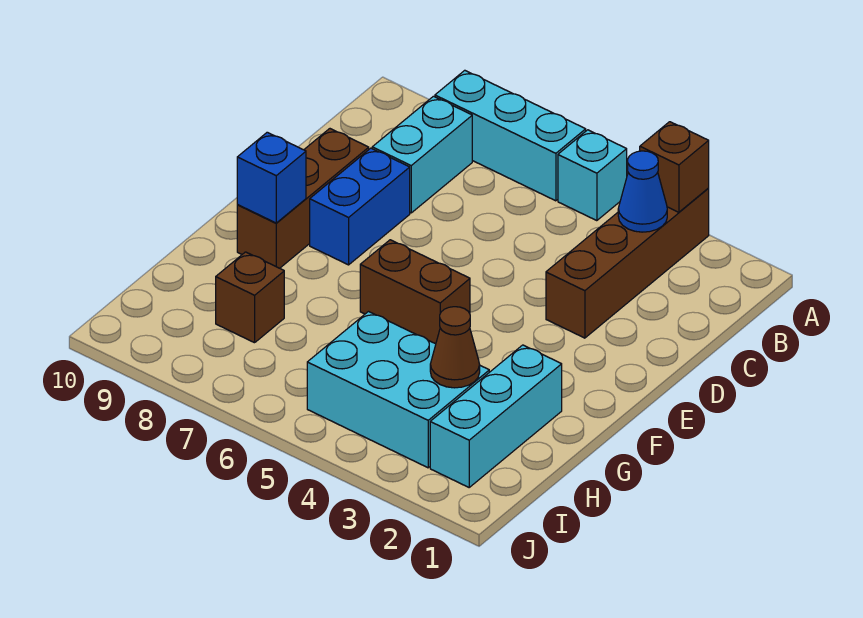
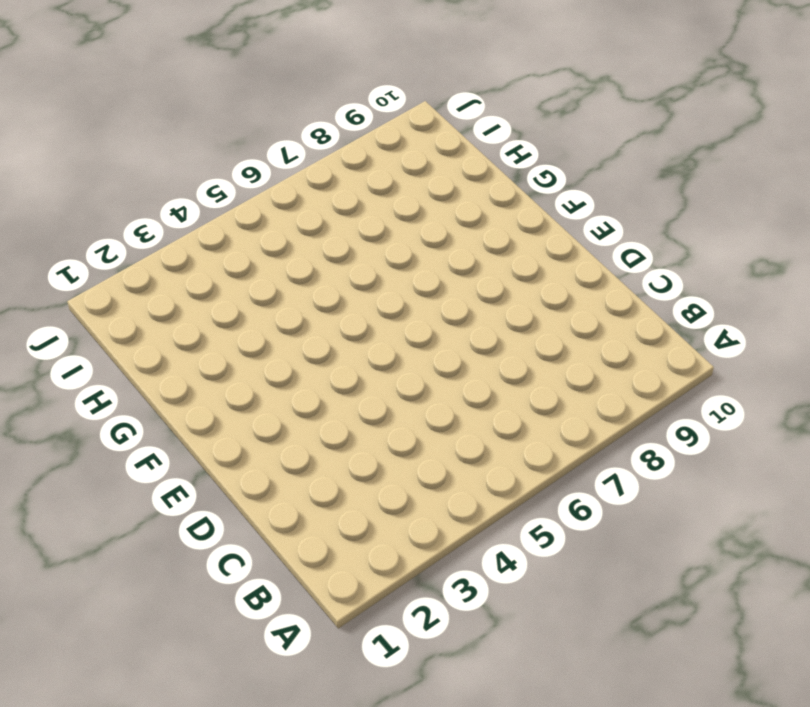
none -> brown brick A3:D3 level 1
none -> cyan brick A5 level 1
none -> cyan brick A6:A8 level 1

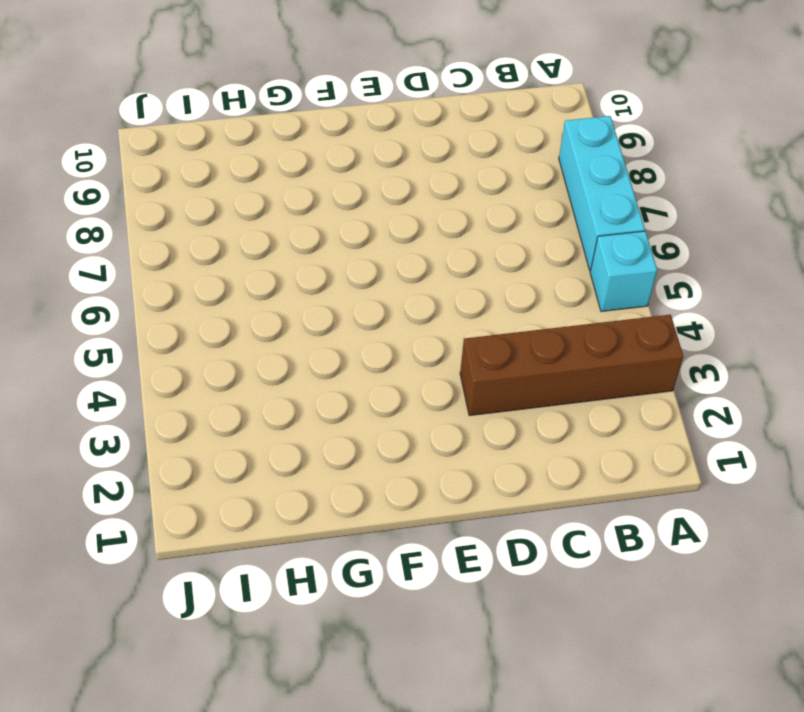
none -> cyan brick B8:C8 level 1
none -> blue brick D8:E8 level 1
none -> brown brick D9:F9 level 1

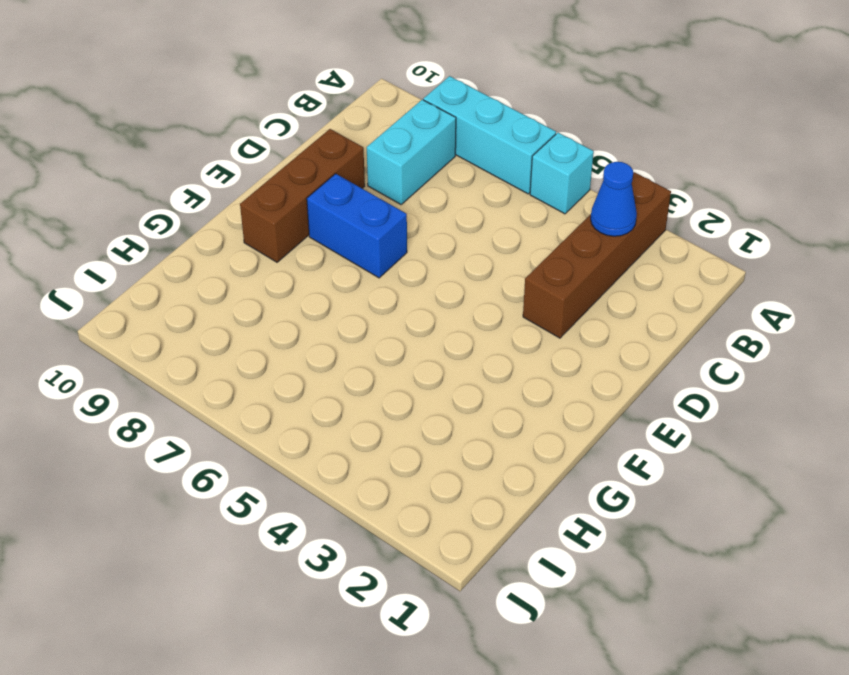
blue brick E7:E8 level 1 -> blue brick D8:E8 level 1
none -> brown brick F5:F6 level 1
none -> cyan brick G2:I2 level 1
none -> cyan brick H3:I5 level 1

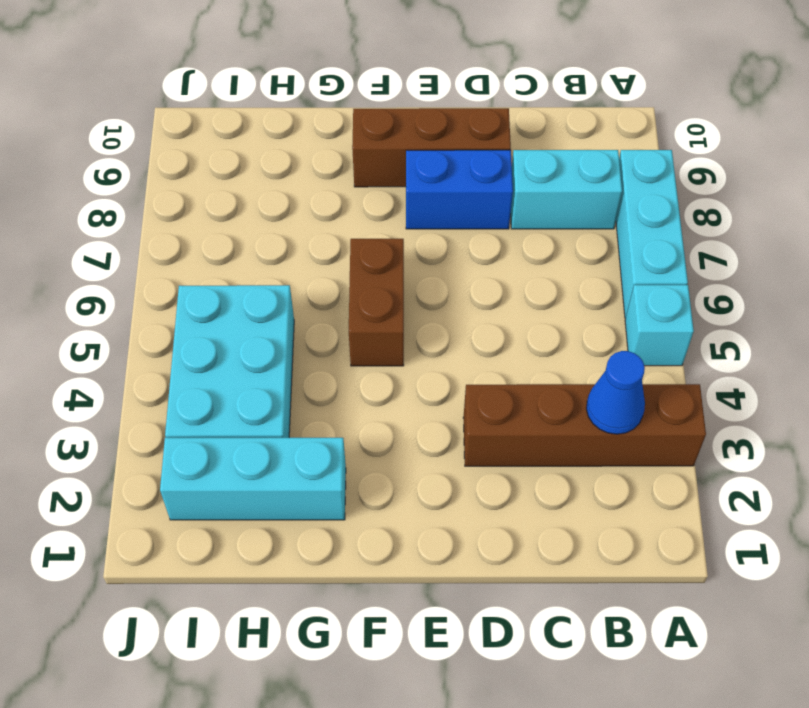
none -> brown brick H8 level 1
none -> brown brick A3 level 2
none -> blue brick F9 level 2

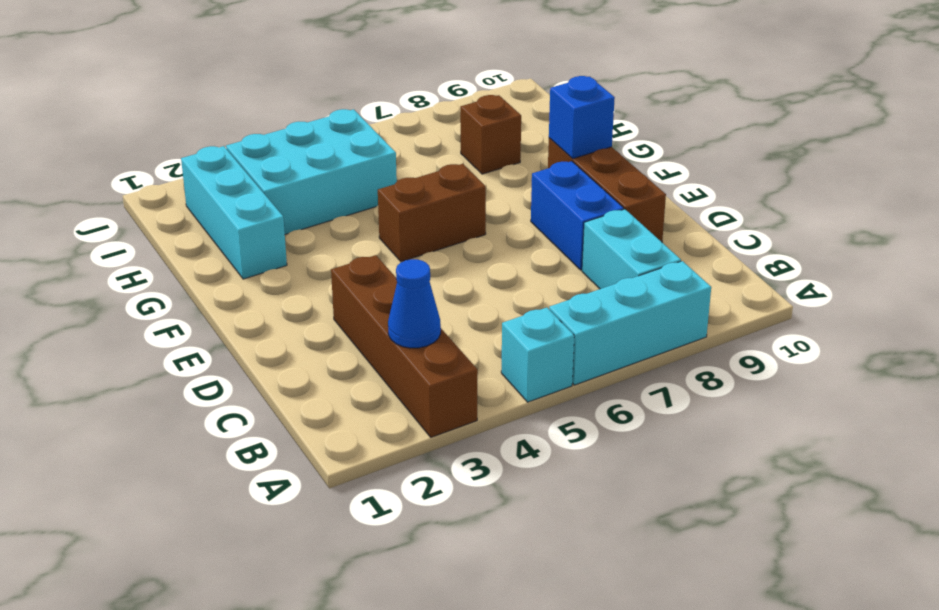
none -> brown brick A3 level 2
none -> brown cone H3 level 2

